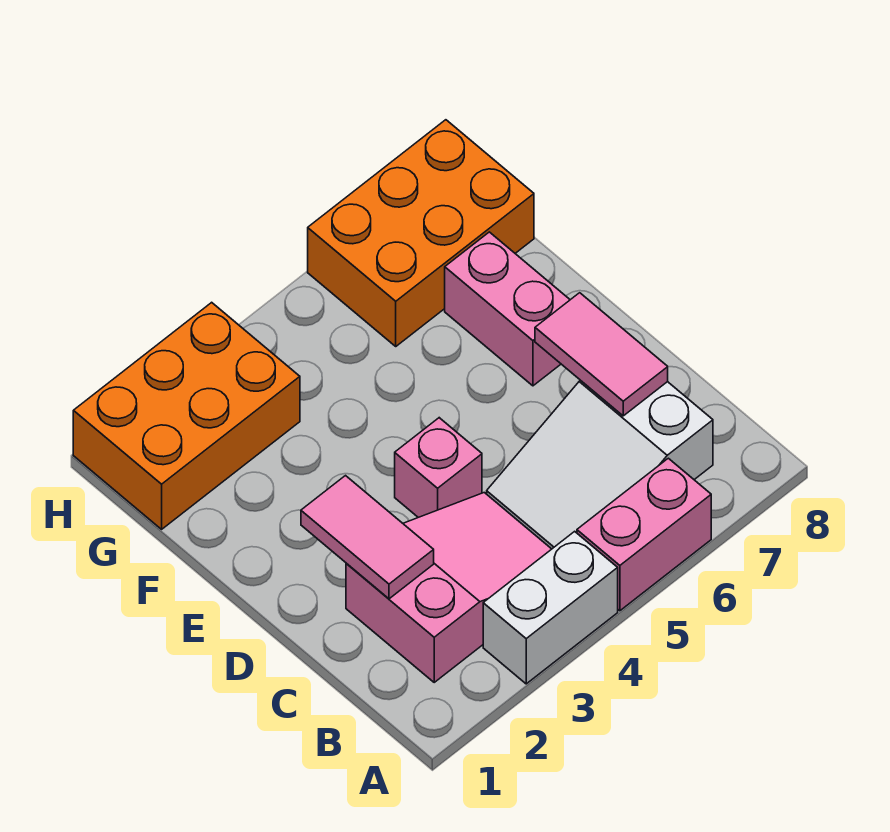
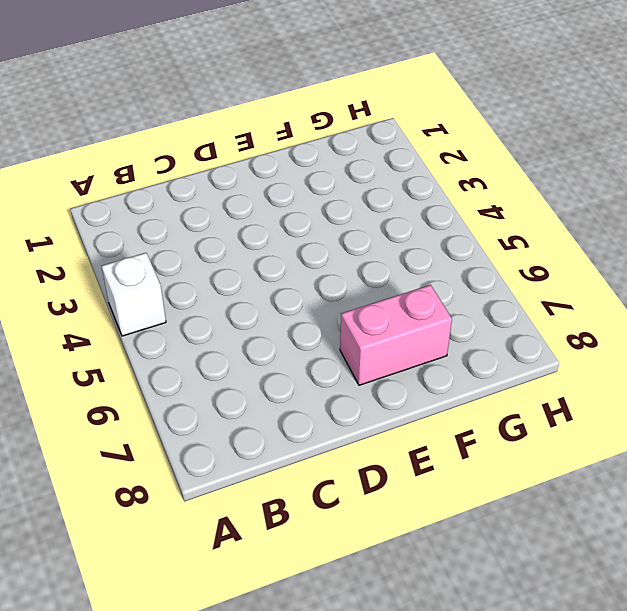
white brick A4 level 1 -> white brick A3:A4 level 1
none -> pink brick A5:A6 level 1
none -> pink slope B2:C4 level 1 top 2

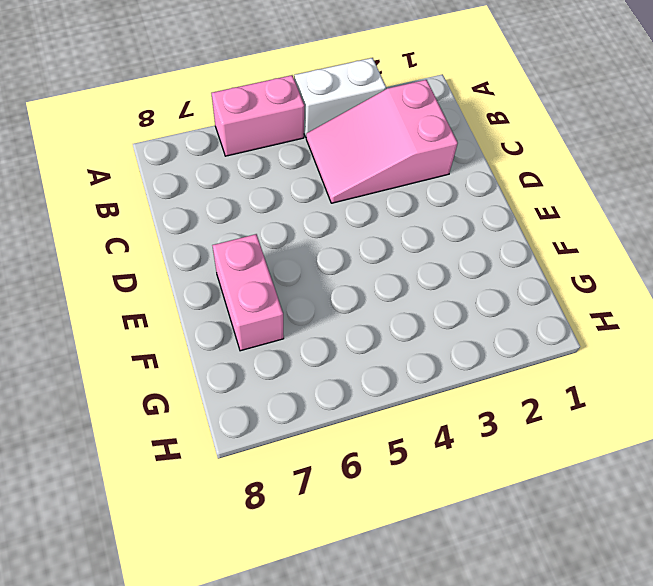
none -> white slope B5:C7 level 1 top 7
none -> pink brick D4 level 1

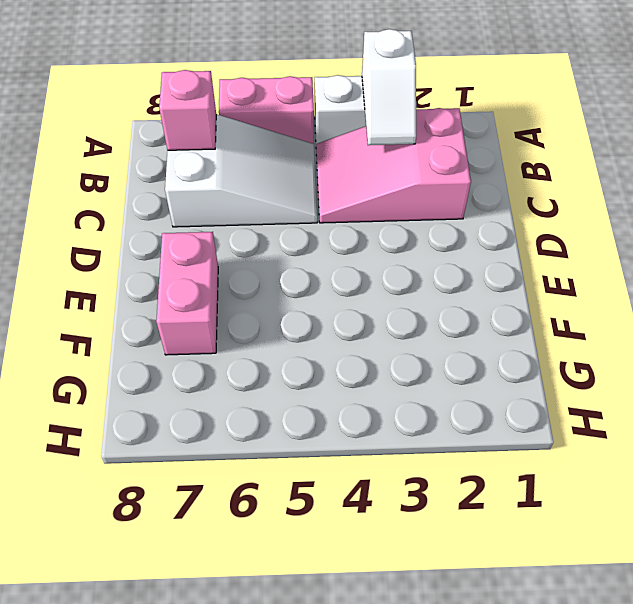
white slope A3:B3 level 2 top A -> none
pink brick B7 level 2 -> pink brick D4 level 1
none -> orange brick G1:H3 level 1
none -> orange brick G6:H8 level 1

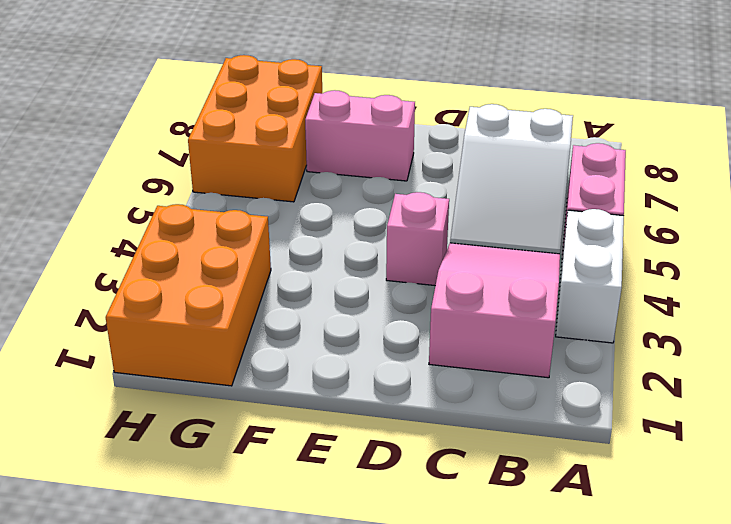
none -> pink tile C2:D2 level 2
none -> pink tile C7:D7 level 2

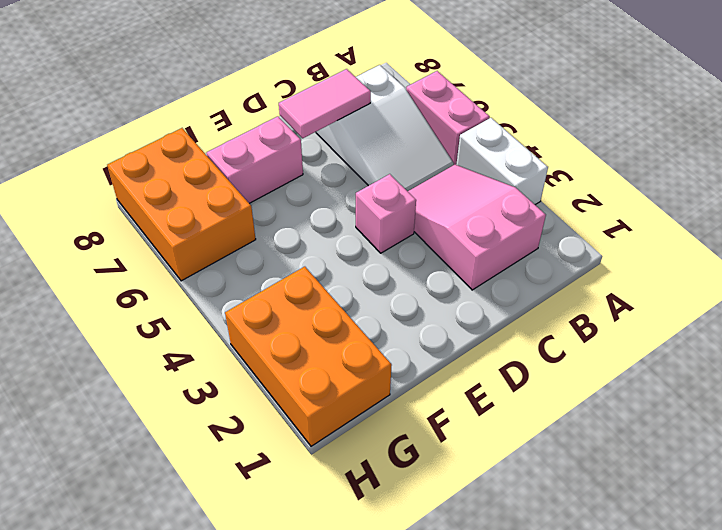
none -> pink tile C2:D2 level 2

